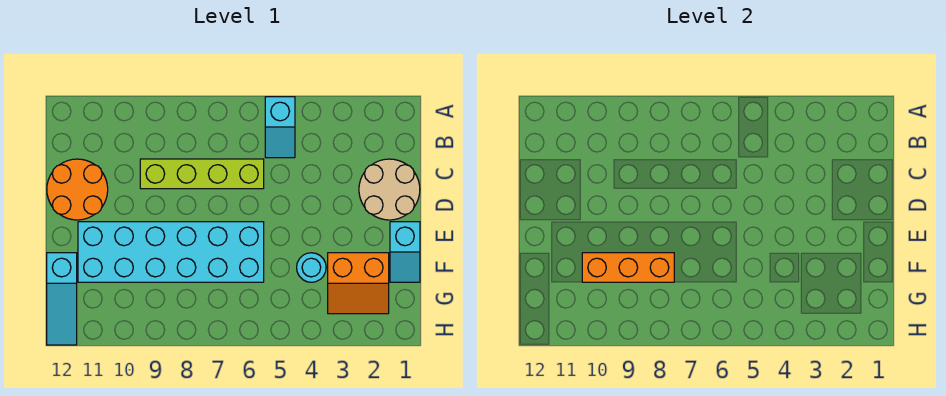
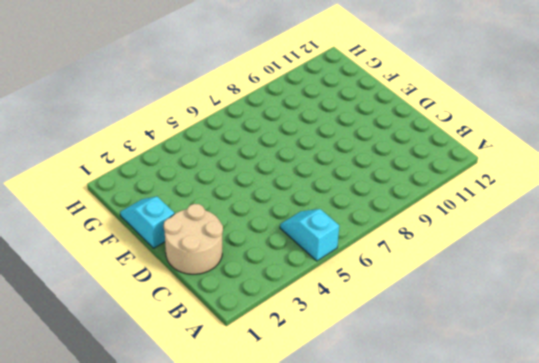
none -> lime brick C6:C9 level 1
none -> orange round brick C11:D12 level 1

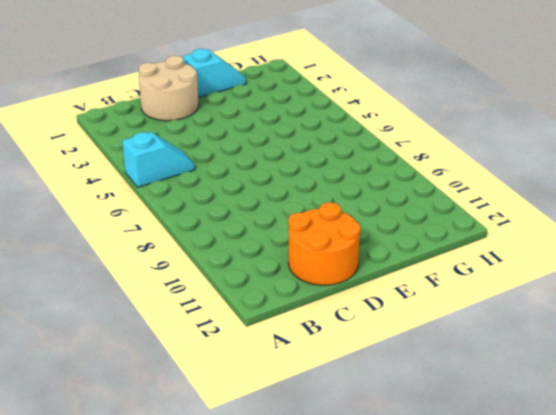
none -> lime brick C6:C9 level 1
none -> cyan brick E6:F11 level 1

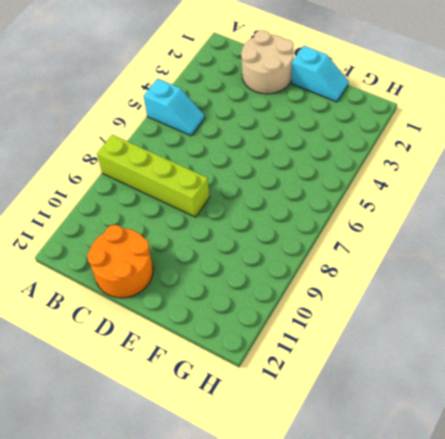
lime brick A8:D8 level 1 -> lime brick C6:C9 level 1
none -> cyan brick E6:F11 level 1
none -> orange slope F2:G3 level 1 top F

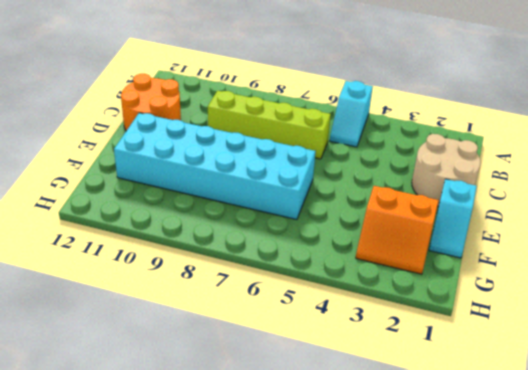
none -> cyan round brick F4 level 1
none -> cyan slope F12:H12 level 1 top F

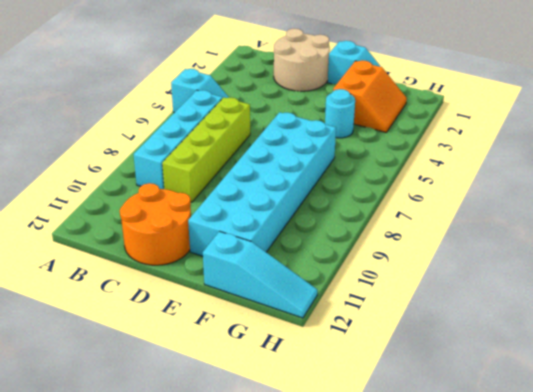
cyan brick B6:B9 level 1 -> none
none -> orange brick F8:F10 level 2

